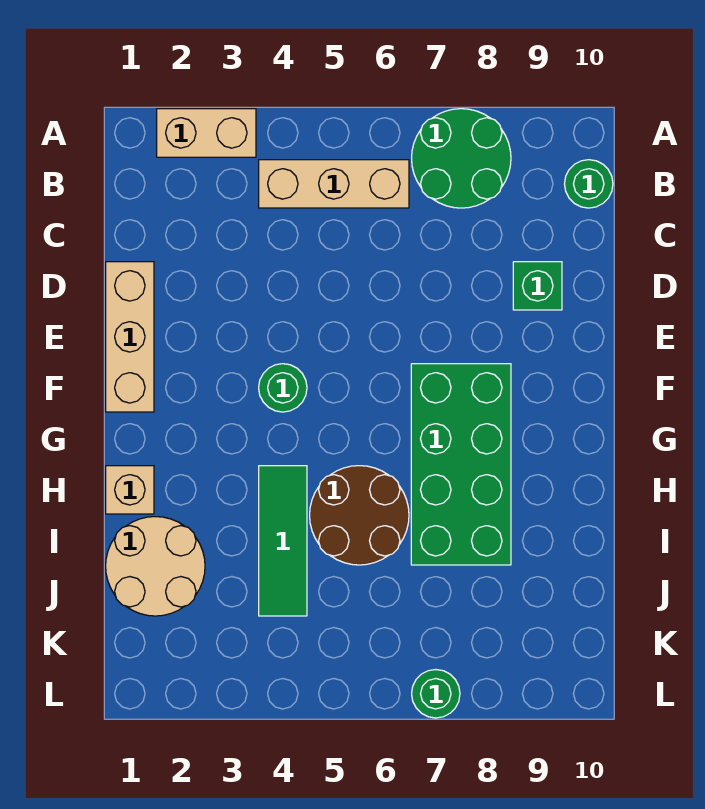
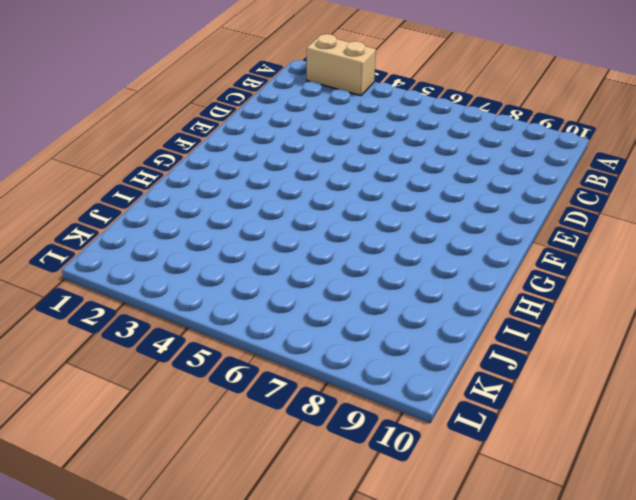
none -> green round brick A7:B8 level 1
none -> tan brick B4:B6 level 1
none -> green round brick B10 level 1

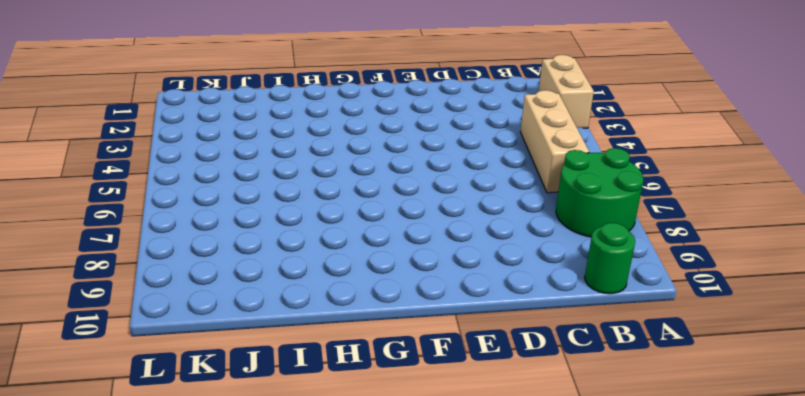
none -> tan brick D1:F1 level 1
none -> green brick D9 level 1
none -> green round brick F4 level 1

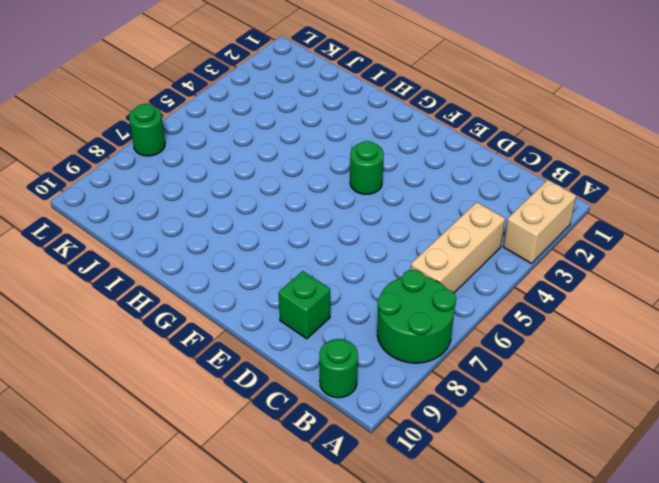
none -> tan brick D1:F1 level 1
none -> green brick F7:I8 level 1
none -> tan brick H1 level 1

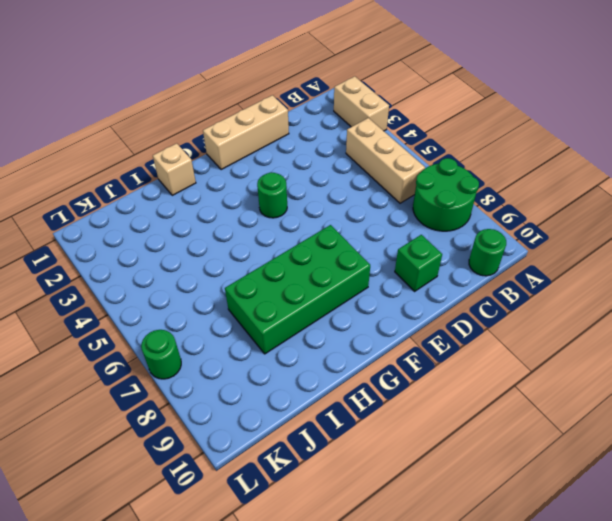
none -> green tile H4:J4 level 1
none -> brown round brick H5:I6 level 1
none -> tan round brick I1:J2 level 1

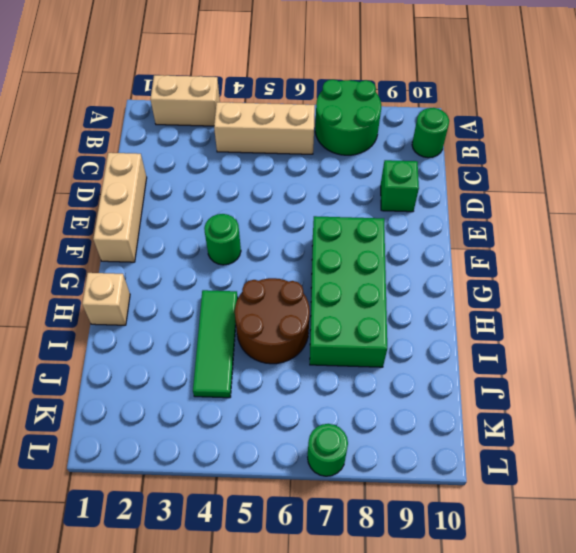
none -> tan round brick I1:J2 level 1

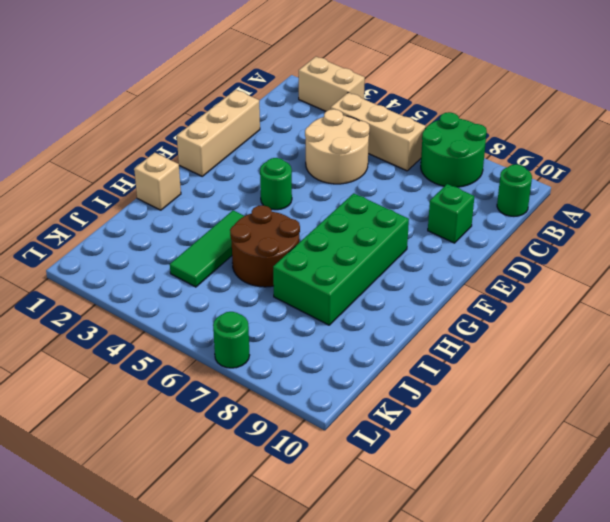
tan round brick C4:D5 level 1 -> tan round brick I1:J2 level 1

